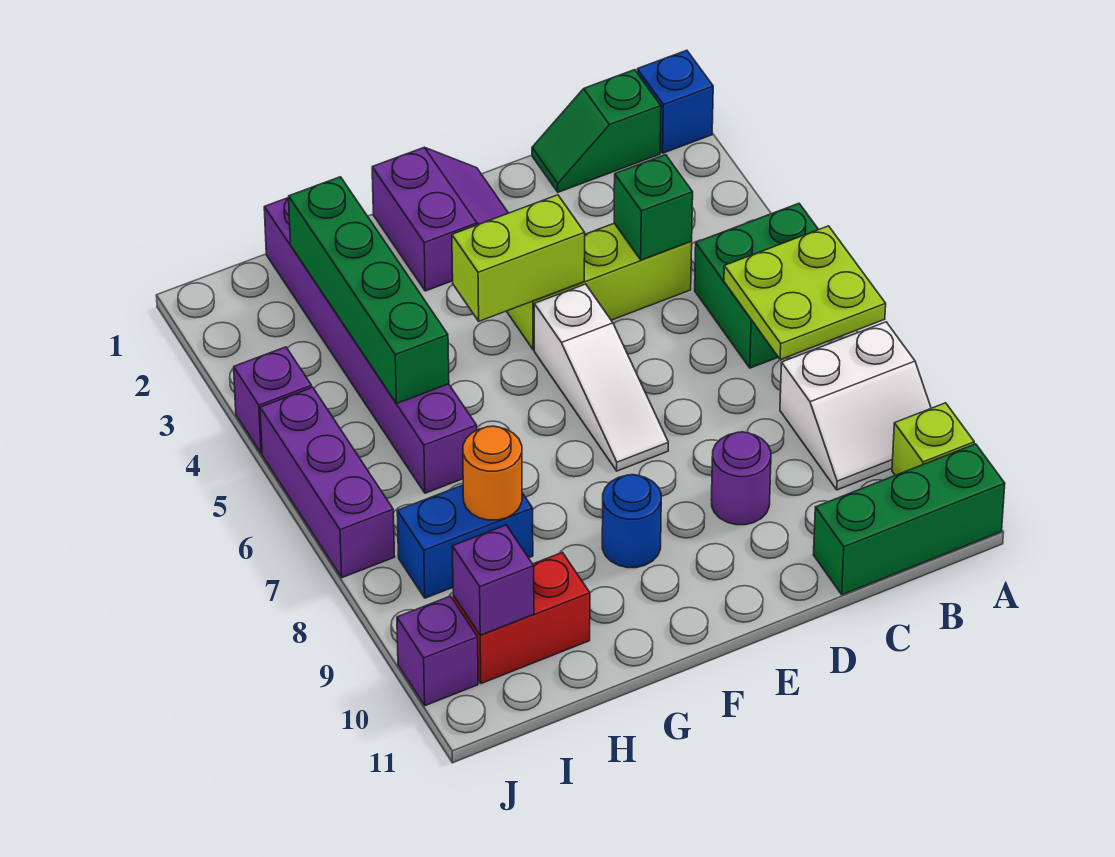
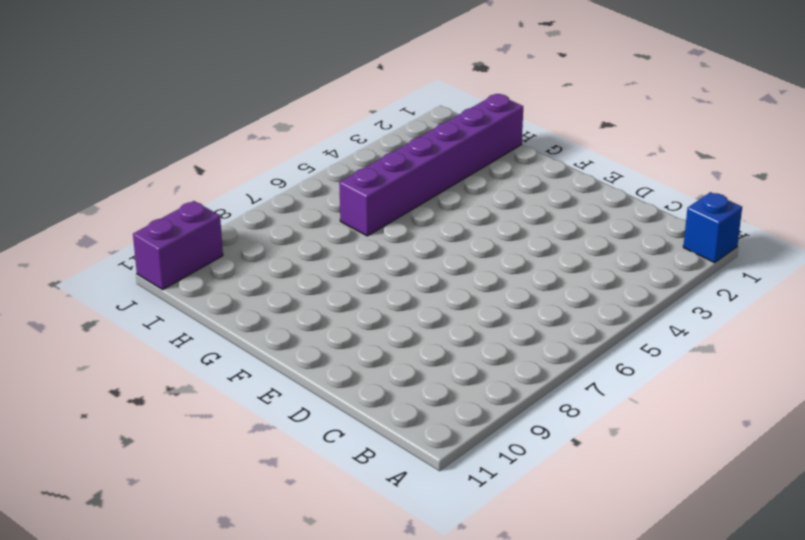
purple brick J10:J11 level 1 -> purple brick J10 level 1
none -> green brick A5:B6 level 1
none -> white slope A8:B9 level 1 top 8
none -> lime brick A10 level 1

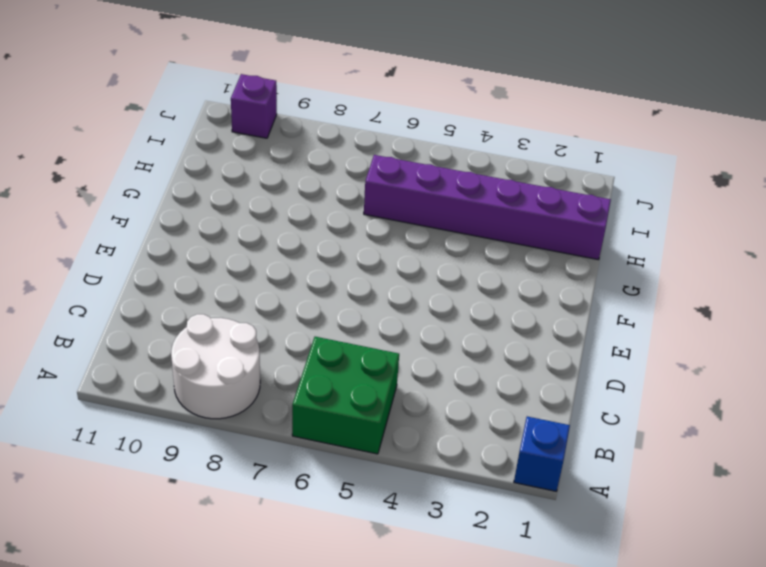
white round brick A8:B9 level 1 -> white slope A8:B9 level 1 top 8
none -> lime brick A10 level 1
none -> green brick A11:C11 level 1
none -> green slope B1:C1 level 1 top B

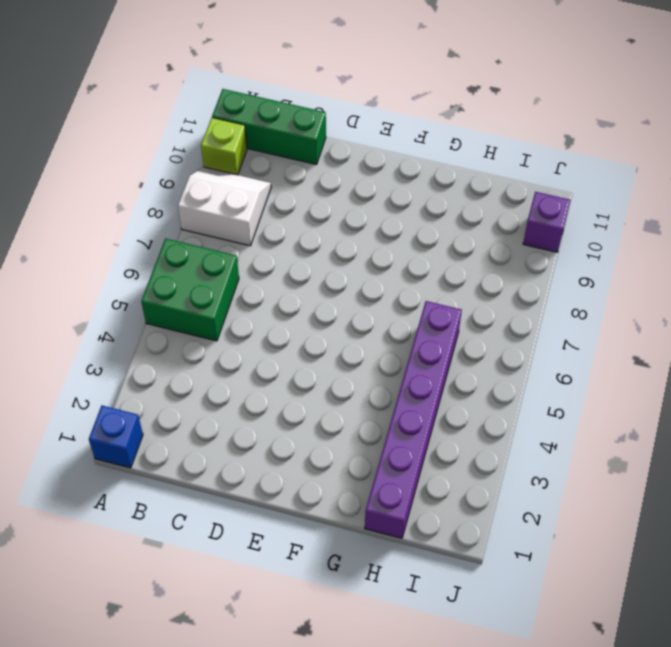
none -> green slope B1:C1 level 1 top B
none -> lime brick C4:E4 level 1
none -> purple round brick D9 level 1

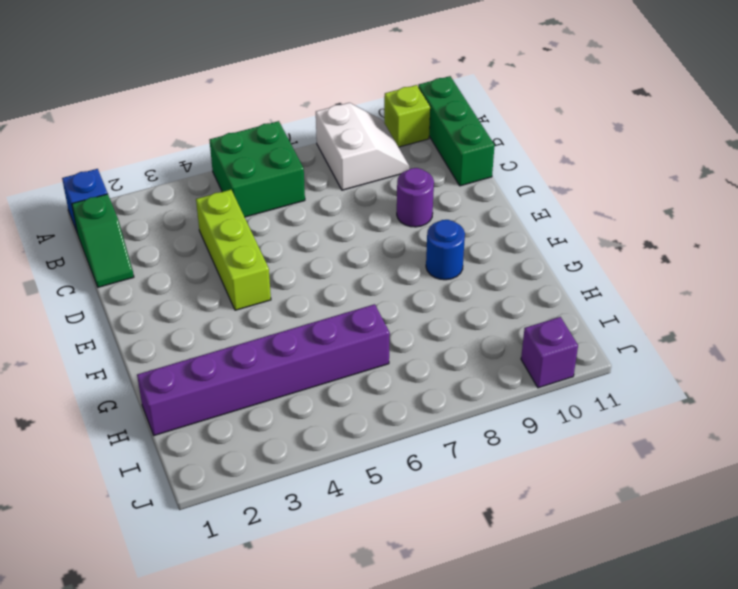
none -> purple slope E1:F2 level 1 top F
none -> white slope E5:E7 level 1 top 5
none -> blue brick H8:I8 level 1

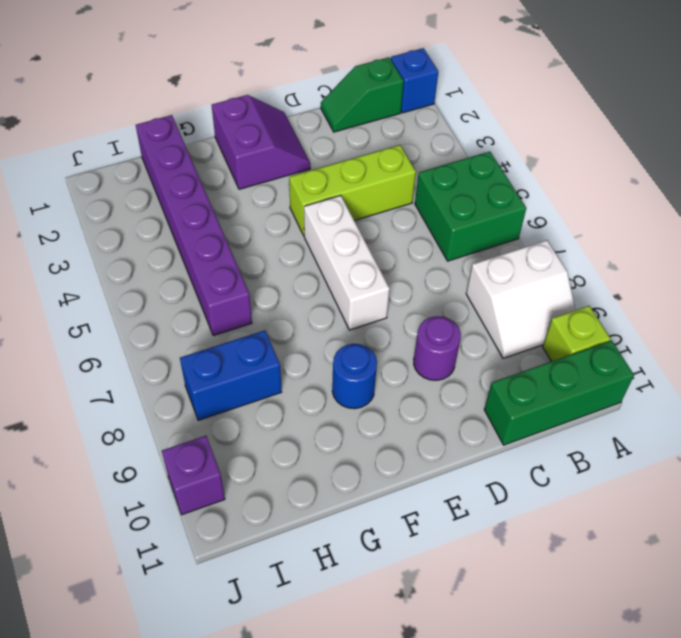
white brick E5:E7 level 1 -> white slope E5:E7 level 1 top 5
none -> red brick H10:I10 level 1
none -> purple brick J4 level 1
none -> purple brick J5:J7 level 1

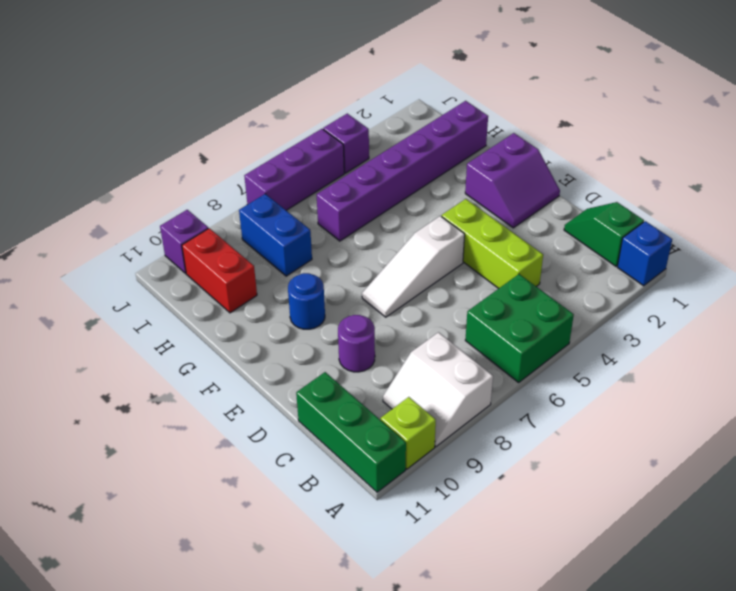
none -> lime plate A6:B7 level 2
none -> green brick C4 level 2
none -> lime brick E4:F4 level 2

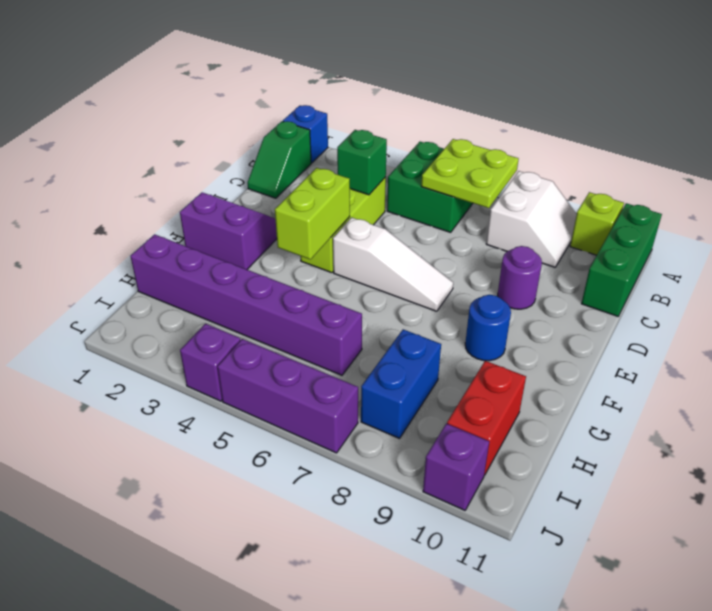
none -> green brick H2:H5 level 2
none -> orange round brick H8 level 2
none -> purple brick I10 level 2

